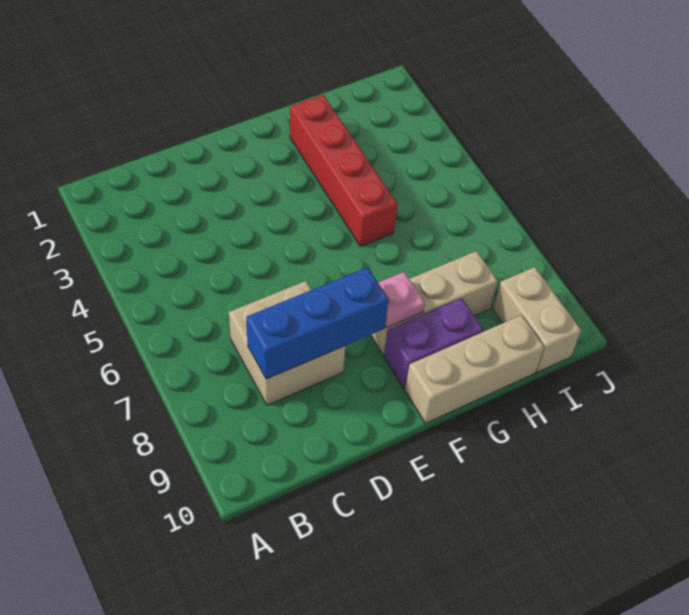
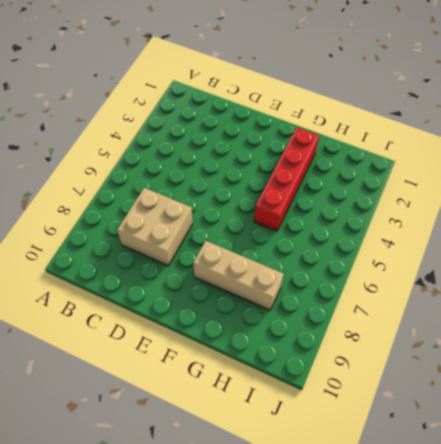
none -> purple brick F9:G9 level 1
none -> tan brick F10:H10 level 1

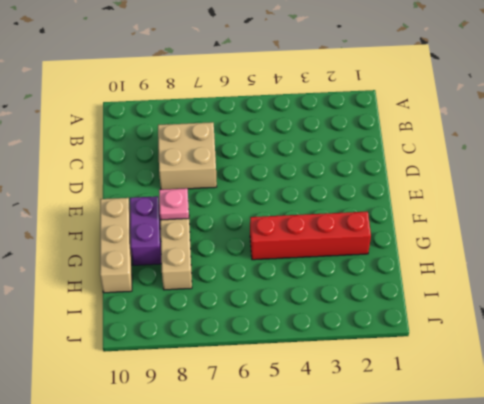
none -> tan brick I9:I10 level 1
none -> blue brick C8:E8 level 2

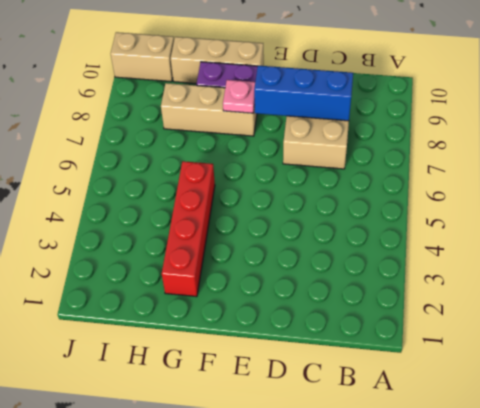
tan brick I10:J10 level 1 -> tan brick I9:I10 level 1

